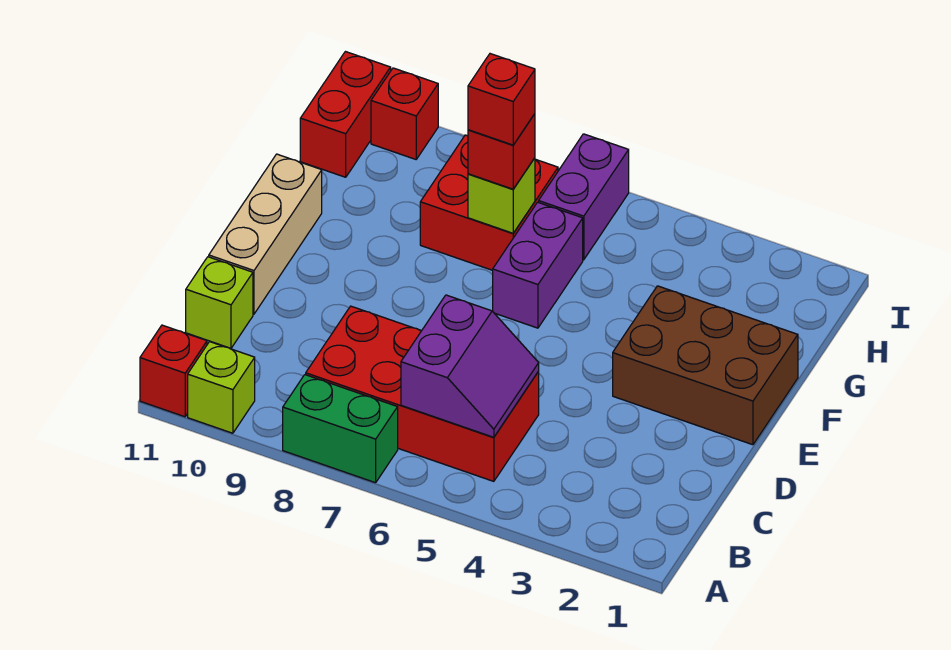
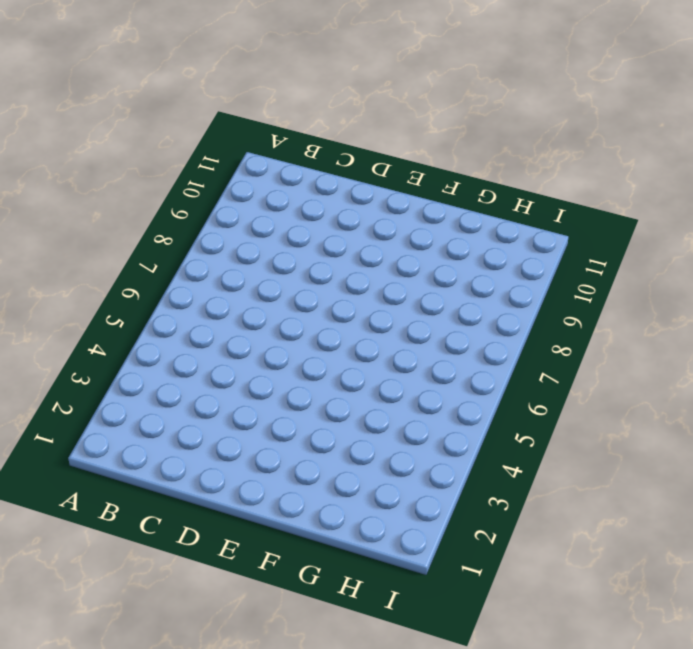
none -> green brick A7:A8 level 1
none -> lime brick A10 level 1
none -> red brick A11 level 1

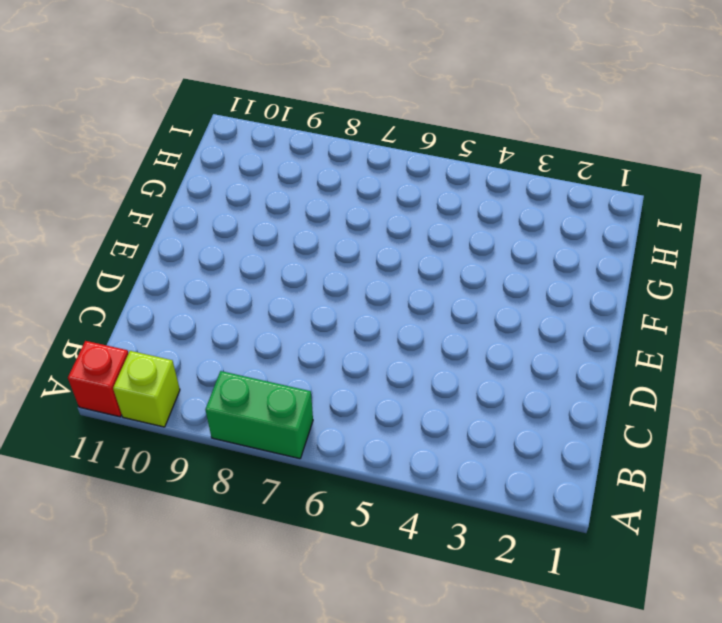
none -> red brick B5:C8 level 1
none -> lime brick C11 level 1
none -> tan brick D11:F11 level 1

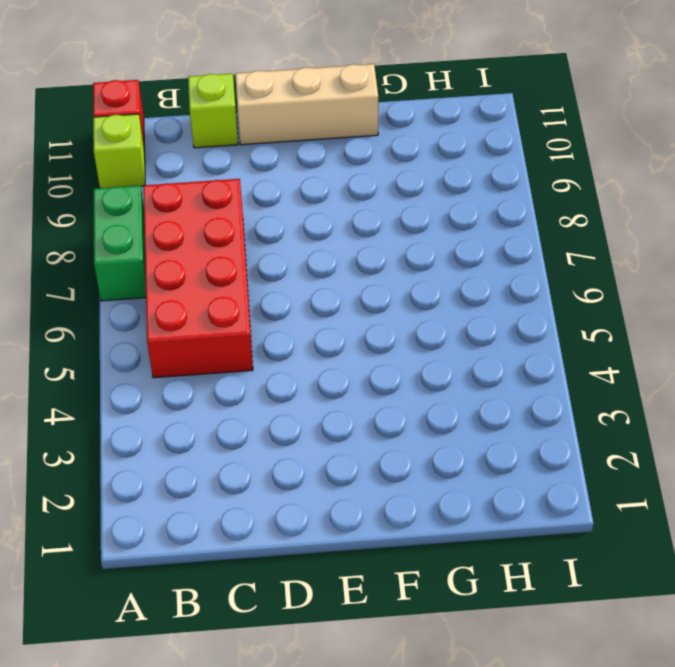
none -> brown brick E1:F3 level 1
none -> purple brick F6:G6 level 1
none -> red brick G7:H8 level 1

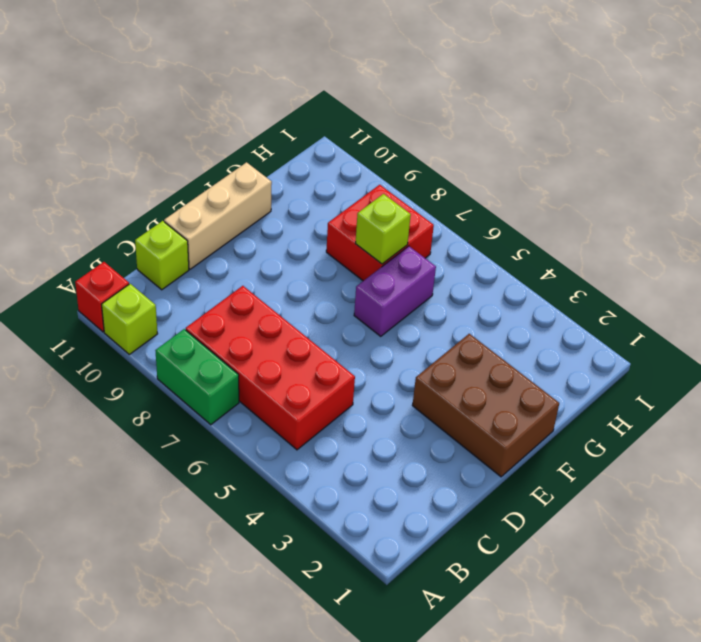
none -> purple brick H6:I6 level 1
none -> red brick H11:I11 level 1
none -> red brick I10 level 1

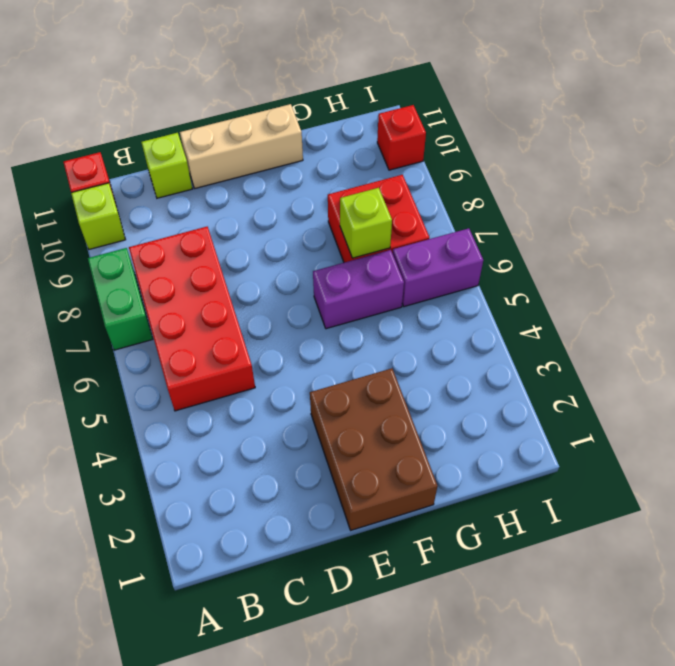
none -> red brick H11:I11 level 1
none -> purple slope B5:C6 level 2 top 6
none -> red brick G7 level 3

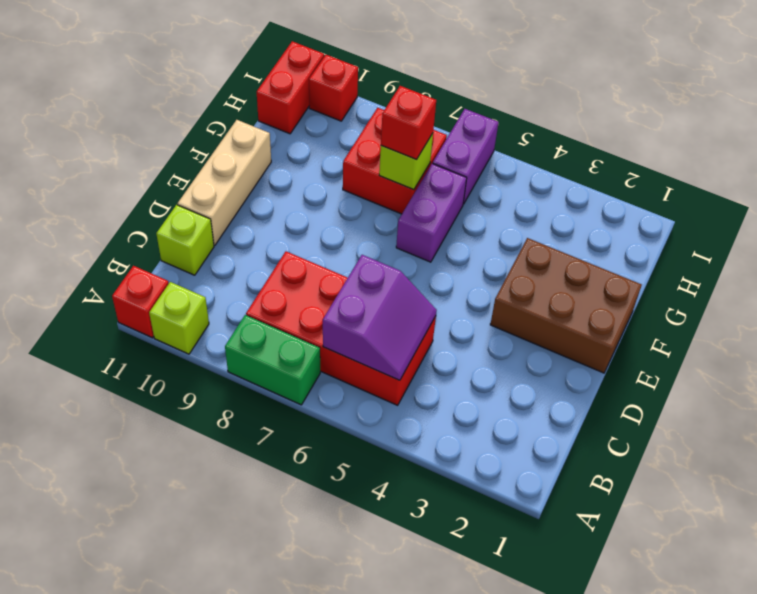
none -> red brick G7 level 4

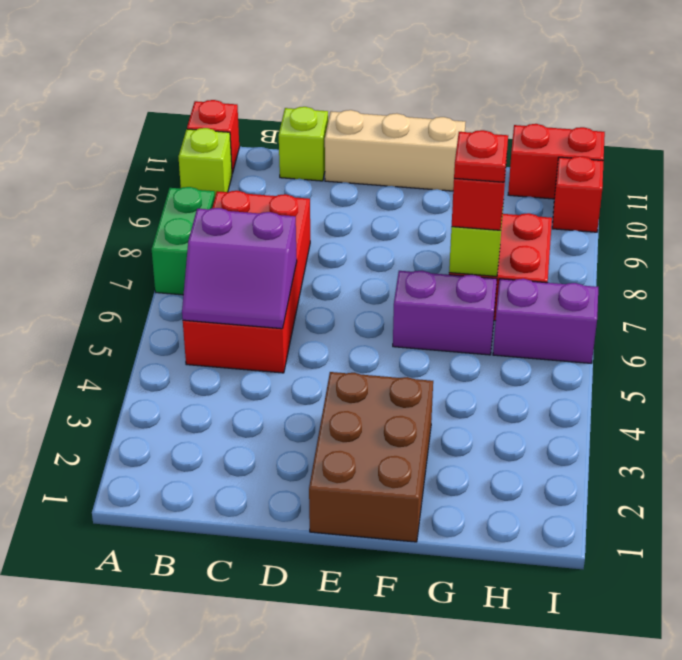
red plate G7 level 4 -> red brick G7 level 4

